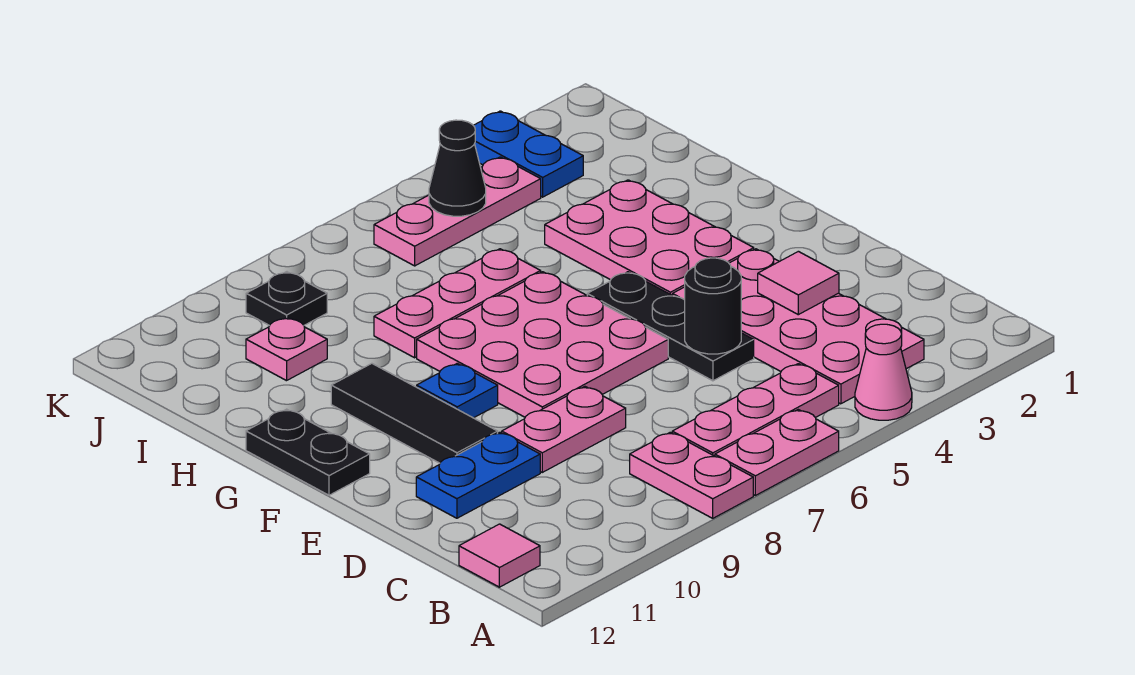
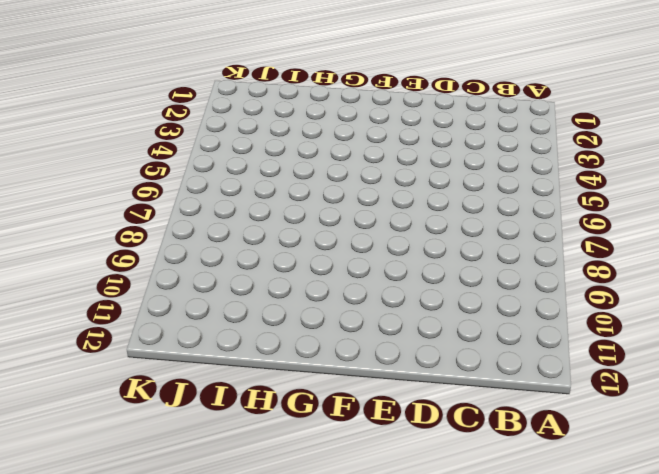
none -> pink cone A4 level 1
none -> pink plate A6:A7 level 1
none -> pink plate A8:B8 level 1

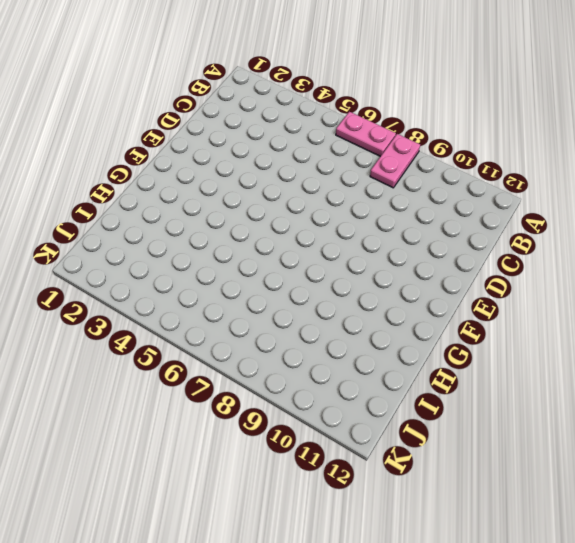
none -> pink cone A4 level 1
none -> pink plate B3:E4 level 1
none -> pink plate B5:B7 level 1

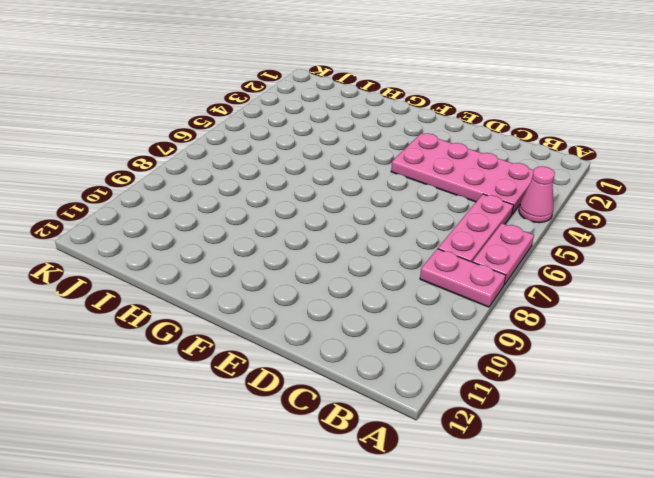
none -> pink tile B12 level 1
none -> black plate D5:F5 level 1
none -> pink plate D8:D9 level 1

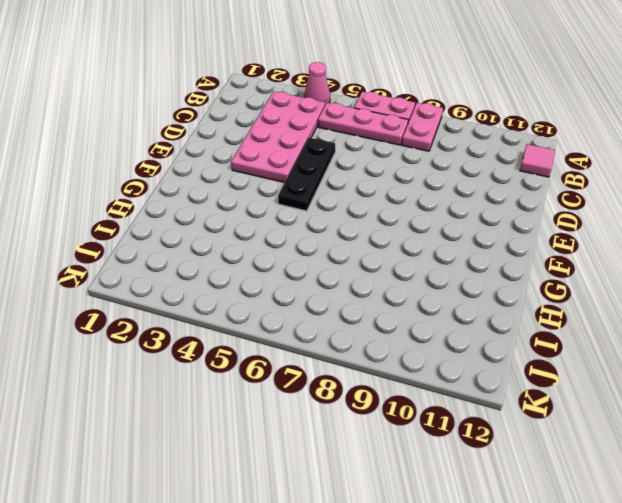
none -> pink plate D8:D9 level 1
none -> blue plate D10:D11 level 1
none -> pink plate E6:G8 level 1

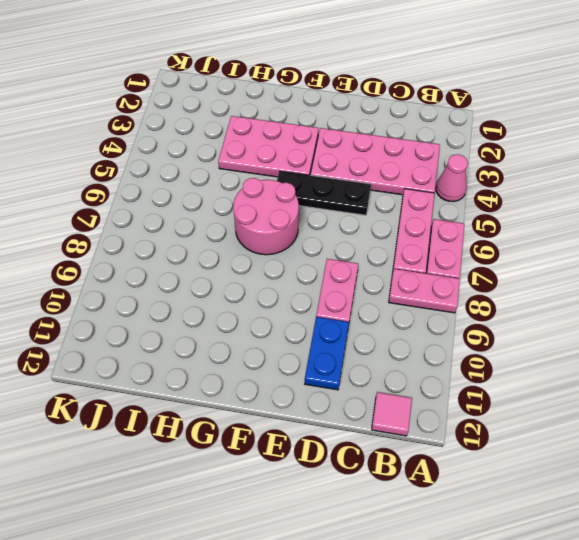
pink round brick F6:G7 level 1 -> pink plate E6:G8 level 1
none -> black tile E10:G10 level 1
none -> blue plate F9 level 1
none -> black plate F12:G12 level 1

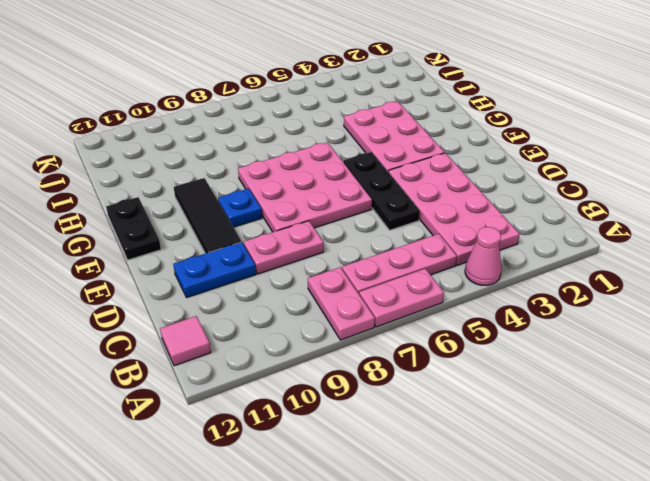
none -> pink plate H6:H8 level 1
none -> pink plate I10 level 1
none -> blue plate J3:K3 level 1

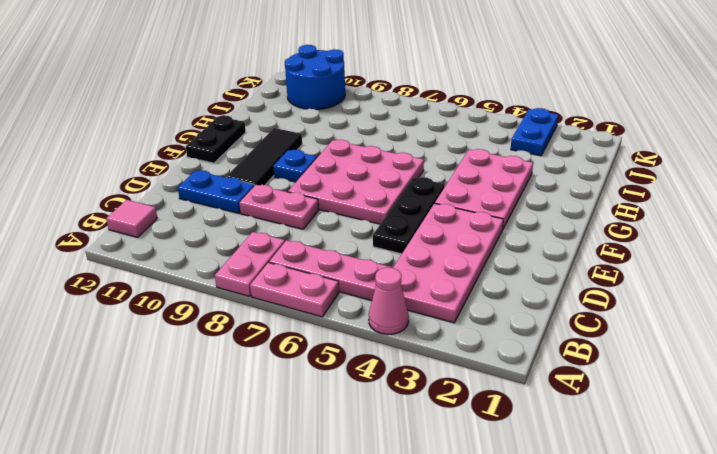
blue round brick J10:K11 level 1 -> none
none -> pink plate H6:H8 level 1
none -> pink plate I10 level 1
none -> pink plate J4:J6 level 1

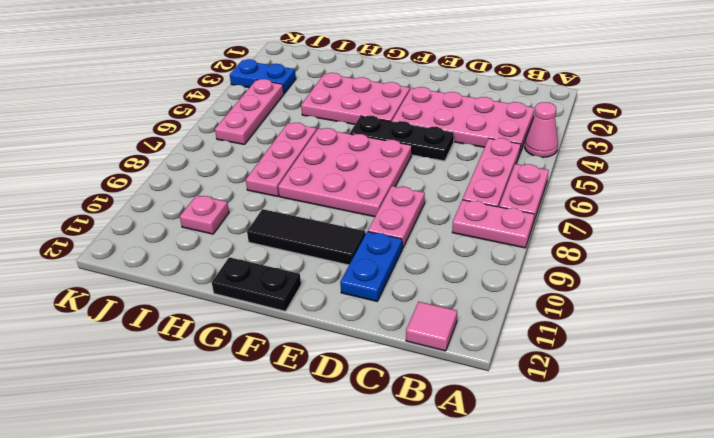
none -> blue plate F9 level 1
none -> black plate J9 level 1
none -> pink tile D3 level 2

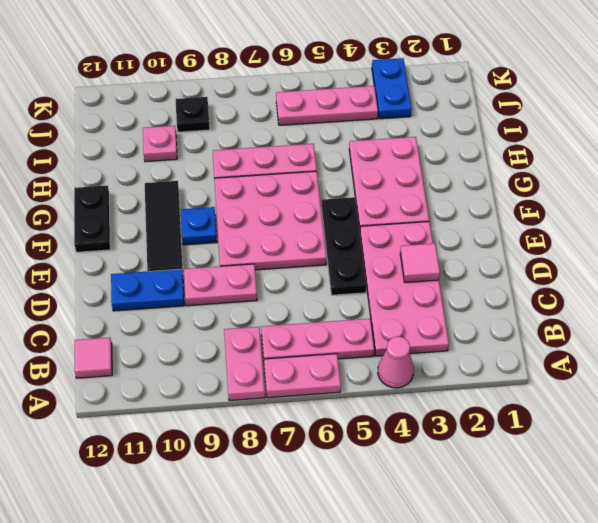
none -> black round brick D5 level 2
none -> black cone J5 level 2

